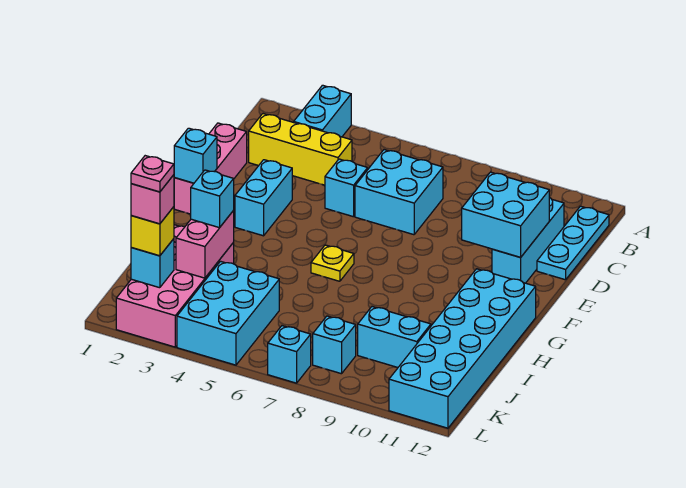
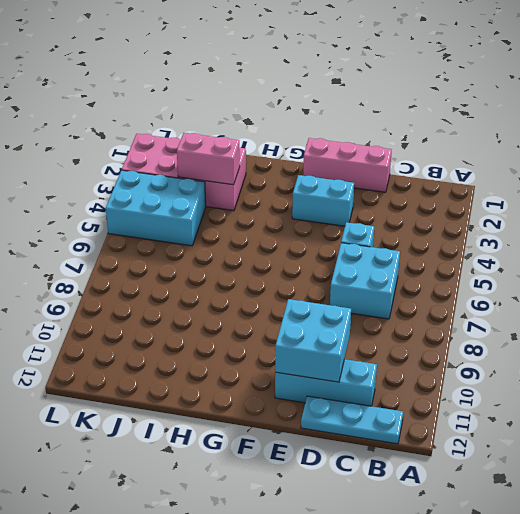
none -> cyan brick A3:B3 level 1
none -> yellow brick C2:C4 level 1
none -> yellow plate G6 level 1

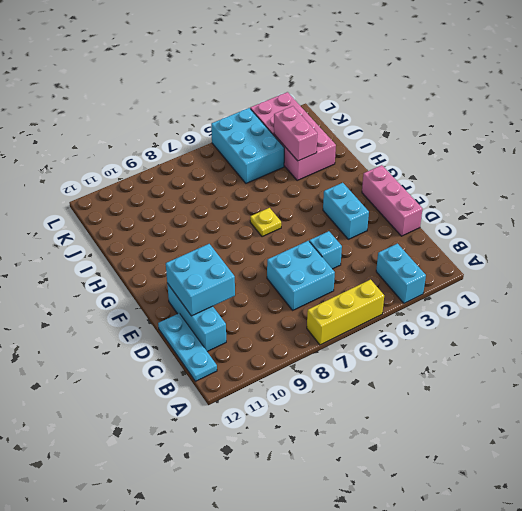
yellow brick A5:A7 level 1 -> yellow brick C2:C4 level 1
none -> cyan brick G11:L12 level 1
none -> cyan brick J9:J10 level 1
none -> cyan brick K8 level 1

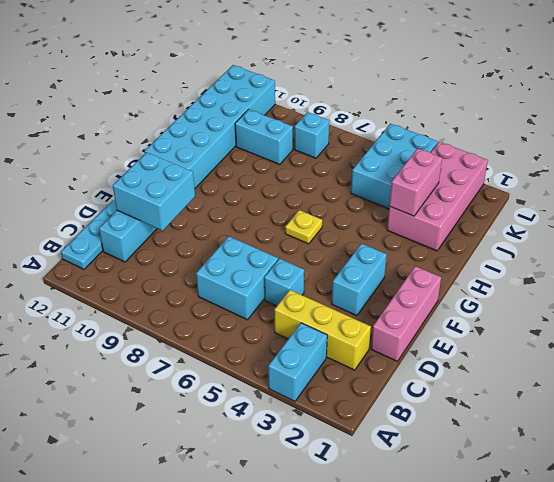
none -> cyan brick L7 level 1
none -> cyan brick F1 level 2
none -> cyan brick K2 level 2

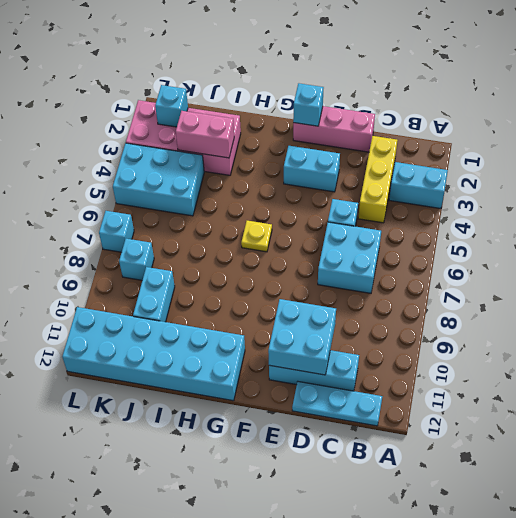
none -> cyan brick I3 level 3
none -> yellow brick K2 level 3
none -> pink brick K2 level 4

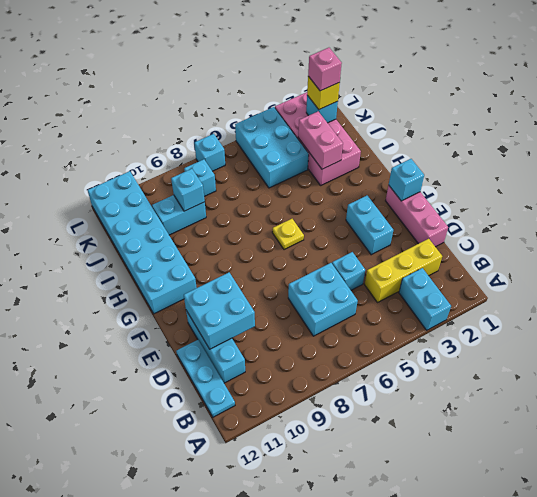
cyan brick J9 level 2 -> cyan brick I3 level 3
none -> pink plate K2 level 5

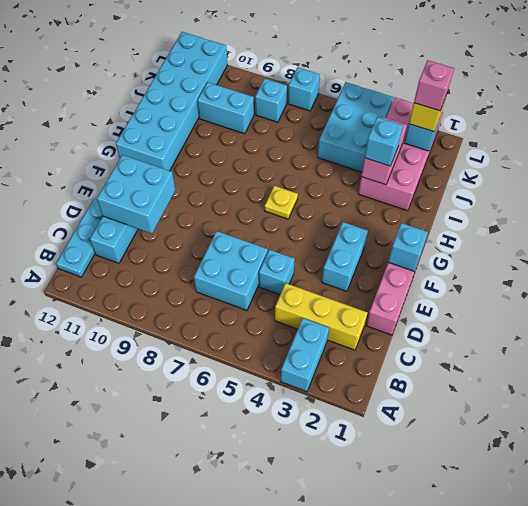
none -> pink plate K2 level 5

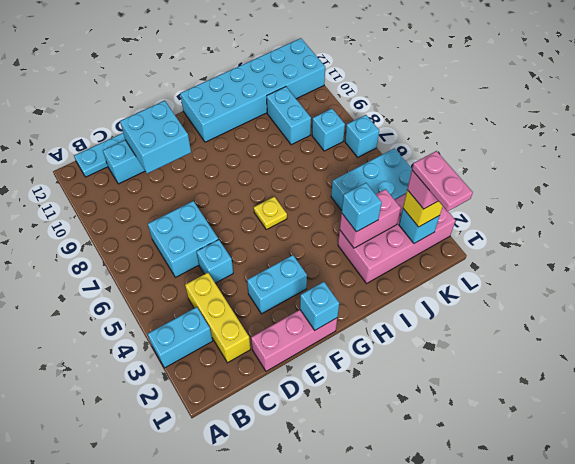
pink plate K1:K2 level 5 -> pink plate K2 level 5

